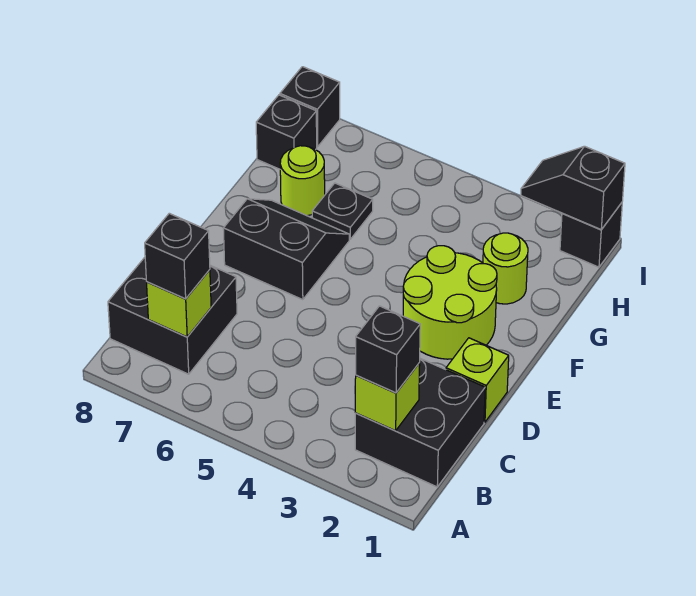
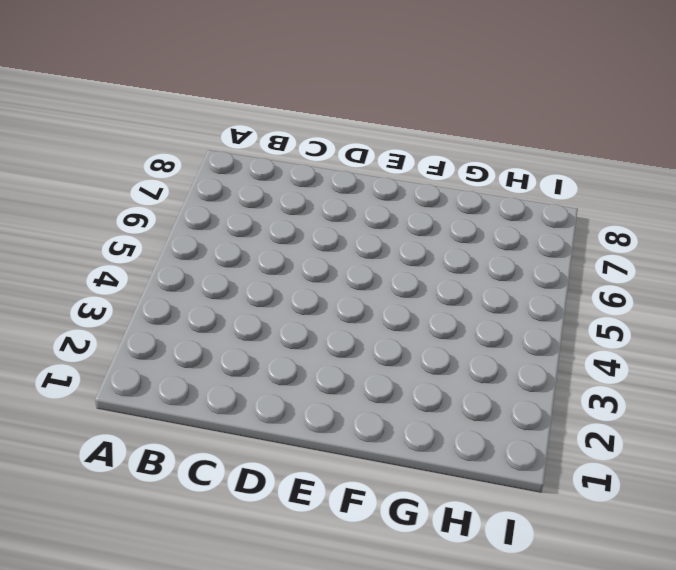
none -> black brick B1:C2 level 1
none -> black brick B7:C8 level 1
none -> lime brick D1 level 1

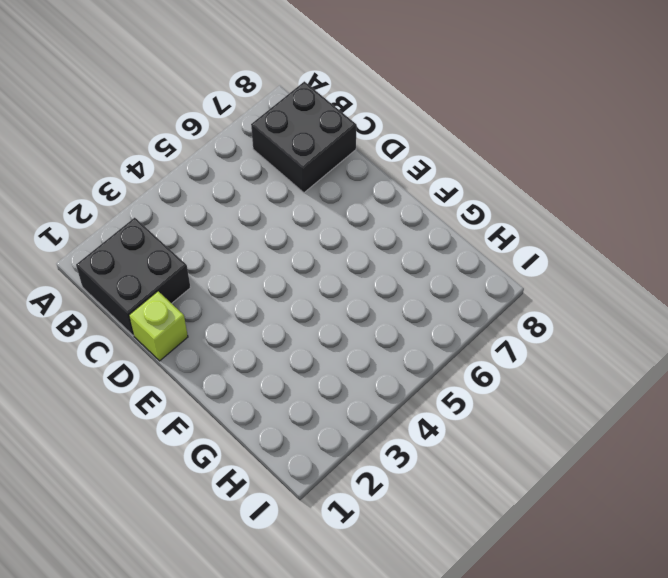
none -> lime round brick E2:F3 level 1
none -> black slope E6:F7 level 1 top E
none -> lime round brick G2 level 1

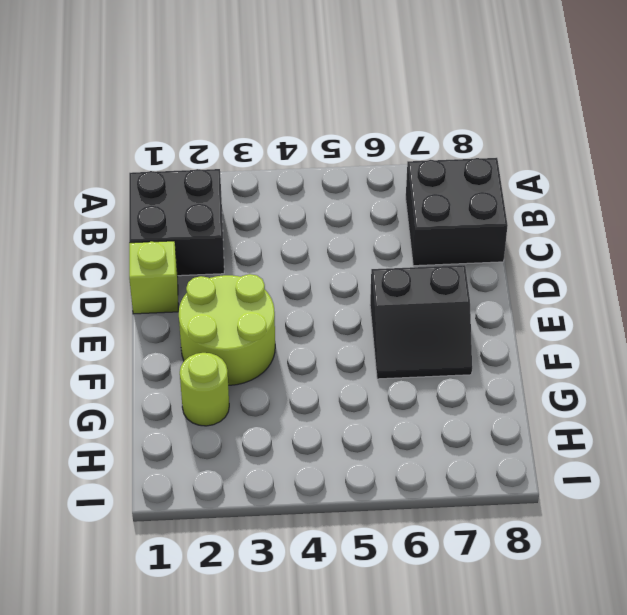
none -> black plate G6 level 1
none -> lime round brick G7 level 1
none -> black brick H8 level 1

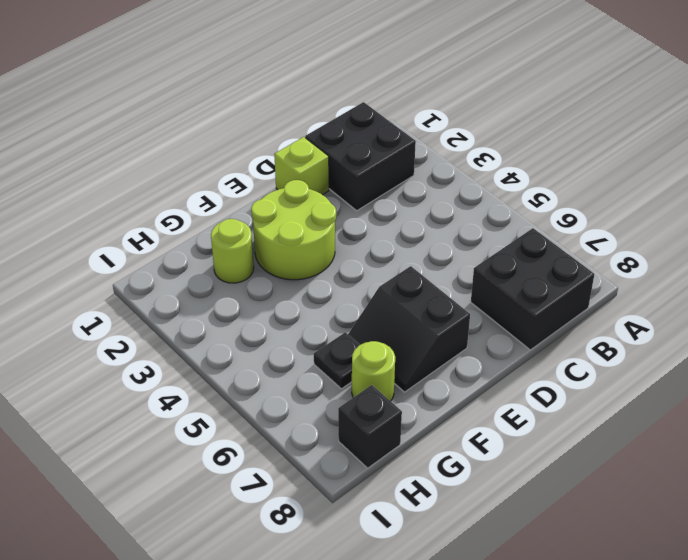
none -> black brick I1 level 1
none -> black brick I8 level 1
none -> lime brick B2 level 2

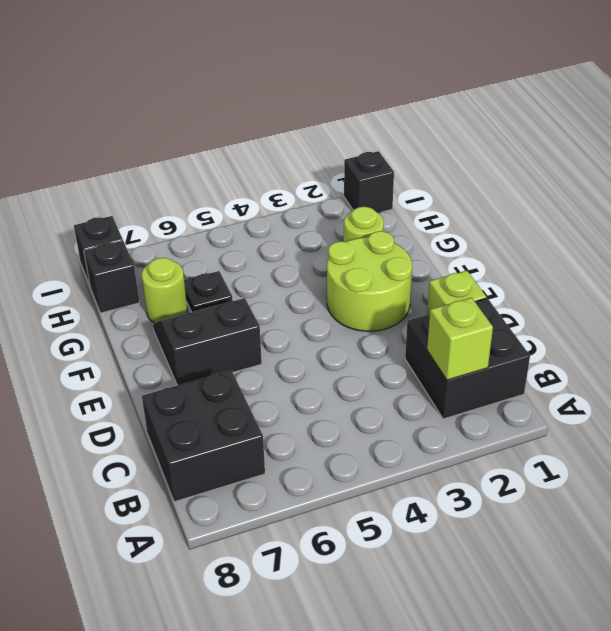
none -> lime brick B7 level 2
none -> black slope I1:I2 level 2 top 1
none -> black brick B2 level 3

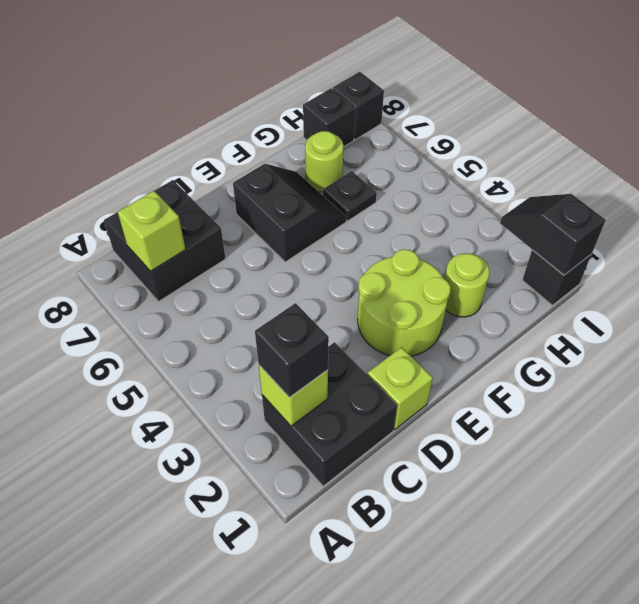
none -> black brick B7 level 3

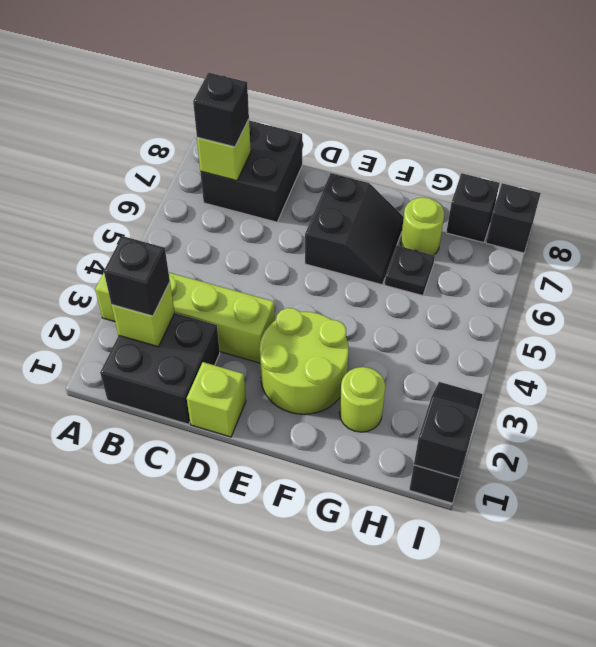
lime brick A3:D3 level 1 -> none

